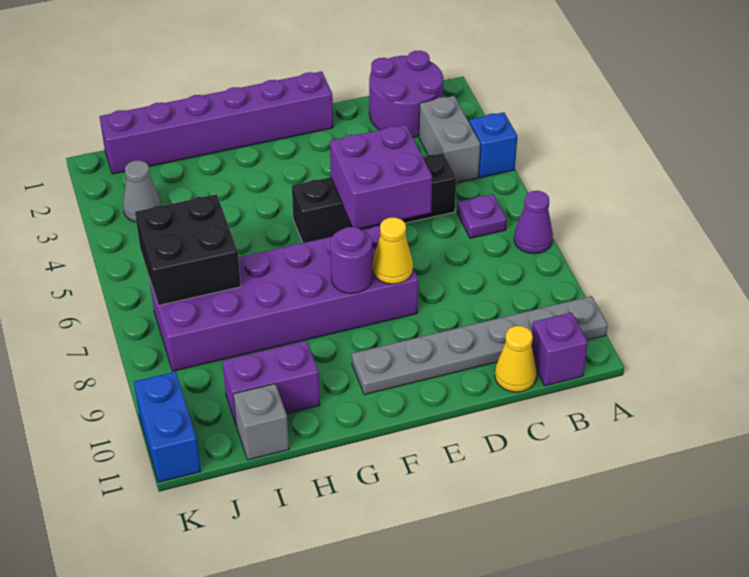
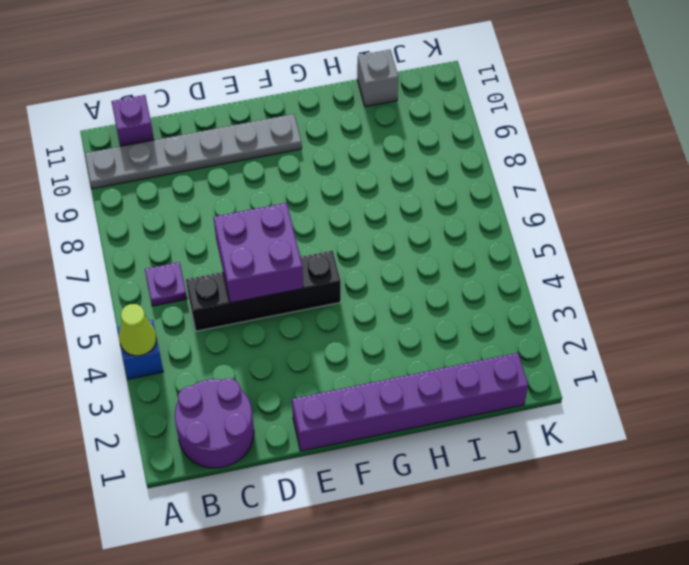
lime cone A4 level 2 -> none
none -> purple cone A7 level 1
none -> grey brick B3:B4 level 1
none -> yellow cone C11 level 1

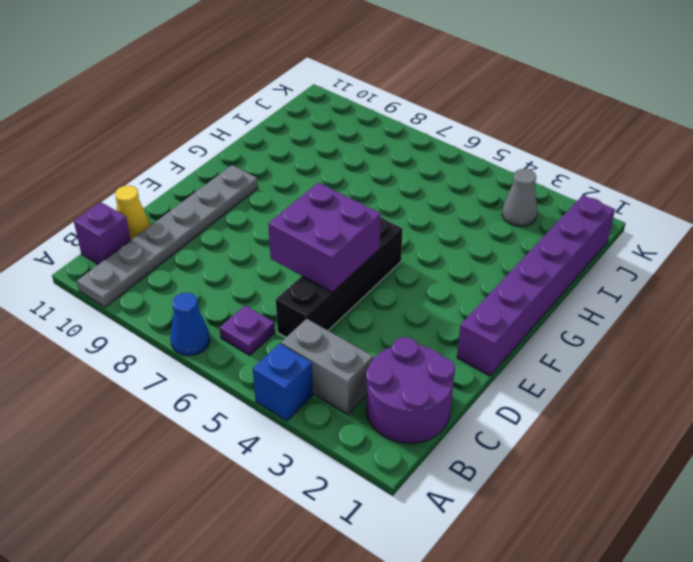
blue cone A7 level 1 -> purple cone A7 level 1
none -> purple brick E7:J8 level 1
none -> purple brick H10:I10 level 1
none -> grey brick I11 level 1

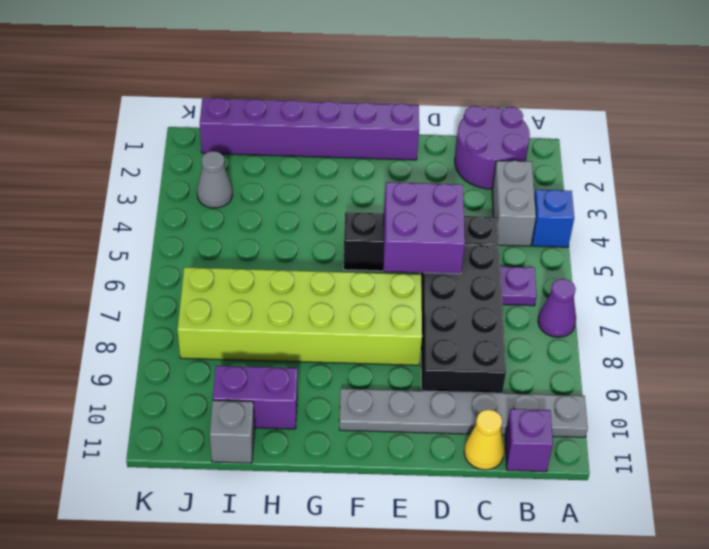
black brick C6:D9 level 1 -> none
lime brick E7:J8 level 1 -> purple brick E7:J8 level 1
none -> blue brick K10:K11 level 1
none -> yellow cone E8 level 2
none -> purple round brick F8 level 2

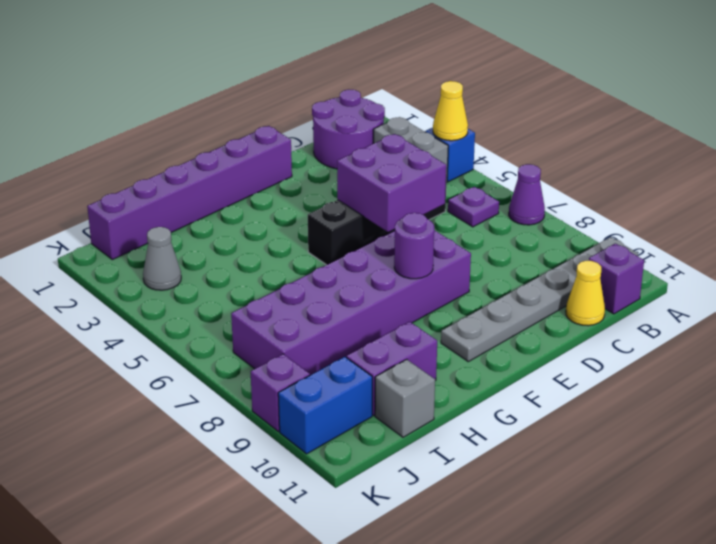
yellow cone A4 level 2 -> yellow cone E8 level 2
blue brick J10:K10 level 1 -> blue brick K10:K11 level 1
purple brick K9 level 1 -> none
none -> black brick I6:J7 level 2

